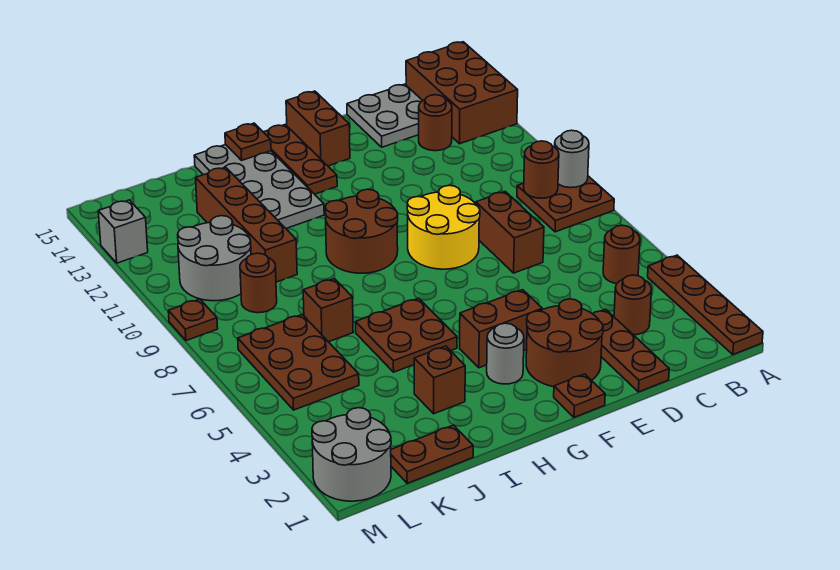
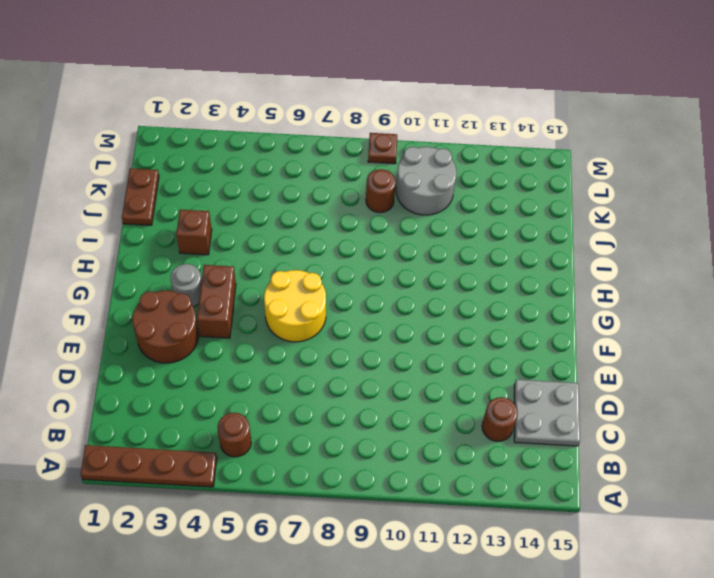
yellow round brick F6:G7 level 1 -> yellow round brick E8:F9 level 1
none -> brown plate A8:B9 level 1
none -> brown brick A13:B15 level 1
none -> brown round brick C3 level 1
none -> brown plate D1:D3 level 1

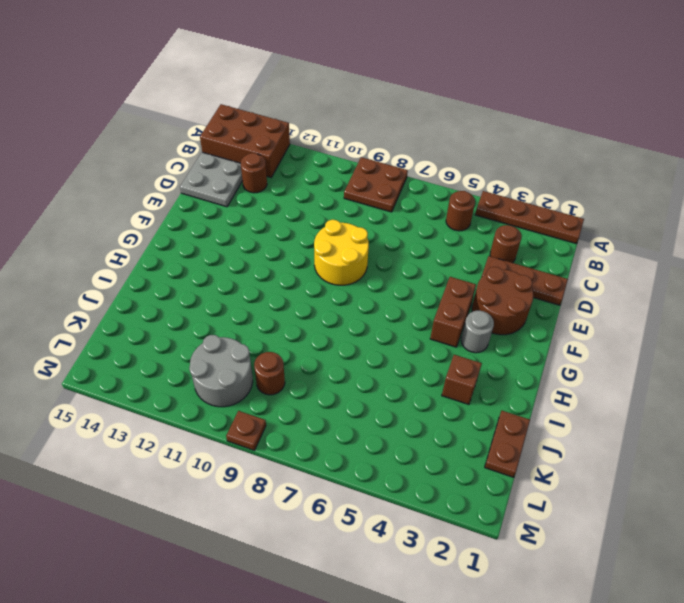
none -> brown brick D7:D8 level 1
none -> brown plate F1 level 1
none -> brown brick F14:F15 level 1
none -> brown round brick G9:H10 level 1

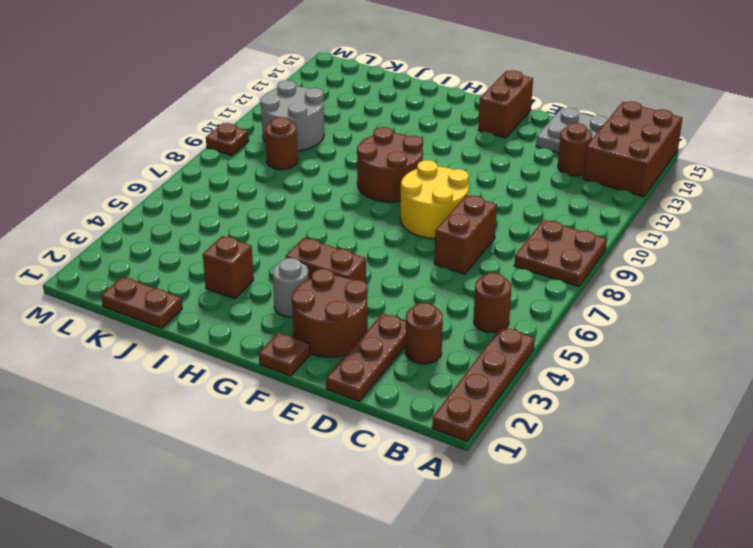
none -> brown plate G13:G15 level 1
none -> brown plate H5:I6 level 1
none -> grey plate H12:I15 level 1
none -> brown brick J7 level 1

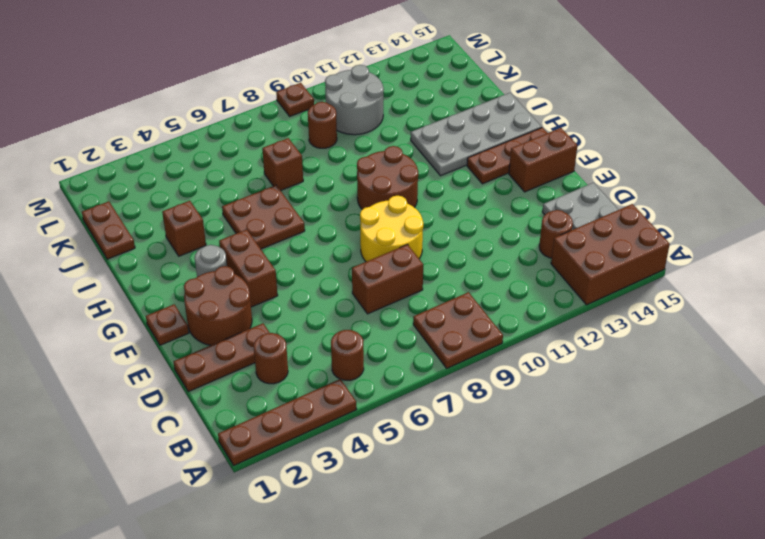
none -> brown brick J10:J13 level 1
none -> brown plate K5:L7 level 1
none -> grey round brick L1:M2 level 1
none -> grey brick M13 level 1

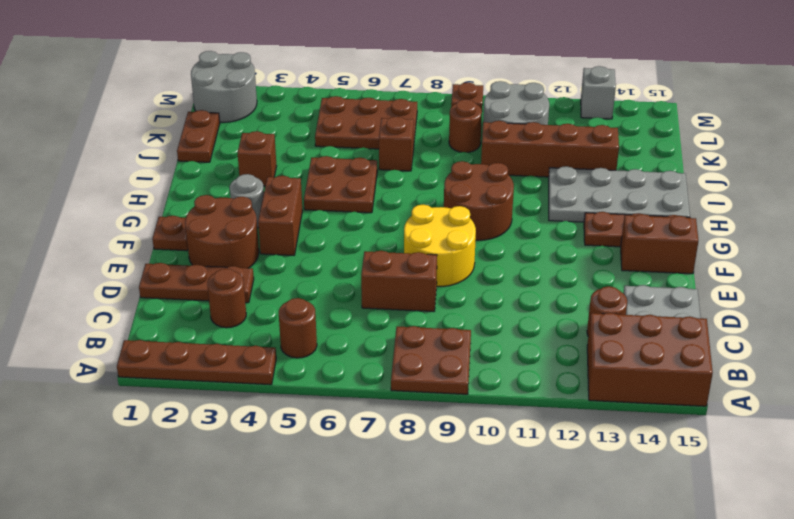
none -> grey round brick A9 level 2
none -> brown round brick B9 level 2
none -> brown plate H15 level 2

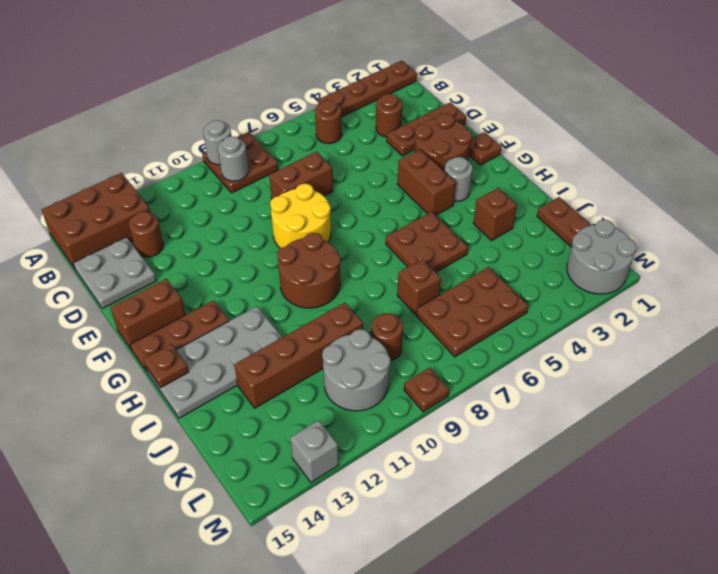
grey round brick B9 level 2 -> brown round brick B9 level 2

